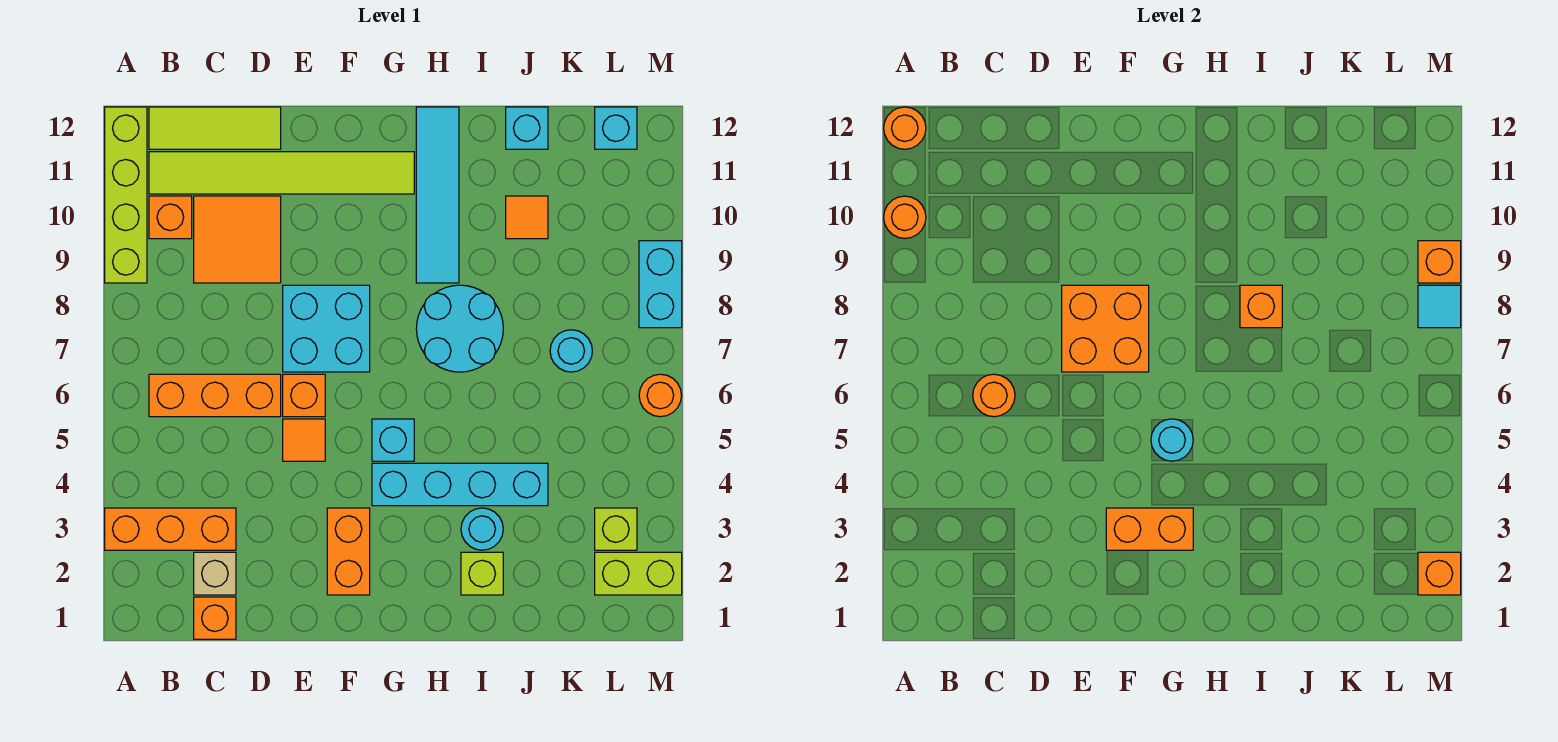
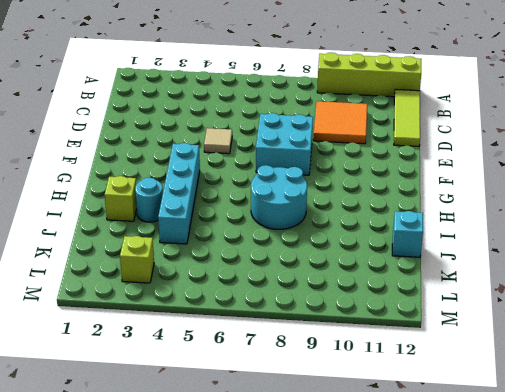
tan tile E5 level 1 -> orange tile E5 level 1
none -> orange brick A3:C3 level 1
none -> orange brick B6:D6 level 1
none -> orange brick B10 level 1
none -> lime tile B11:G11 level 1

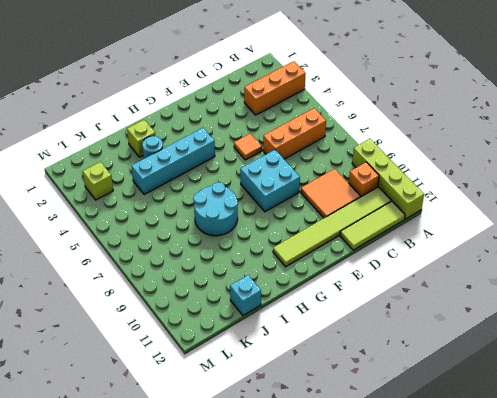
none -> orange brick C1 level 1
none -> tan brick C2 level 1
none -> orange brick E6 level 1
none -> orange brick F2:F3 level 1

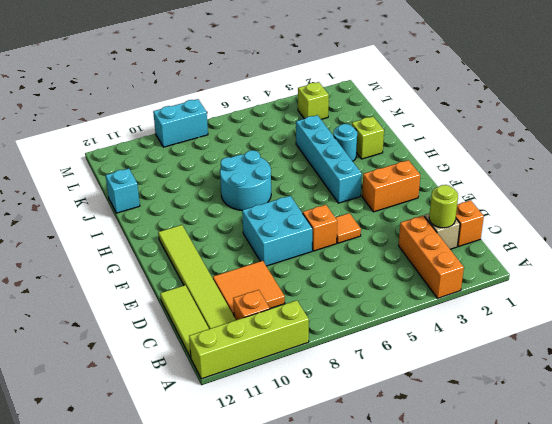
lime round brick C2 level 2 -> none
none -> orange brick B6:D6 level 1
none -> cyan brick G5 level 1
none -> cyan tile H9:H12 level 1
none -> orange tile J10 level 1

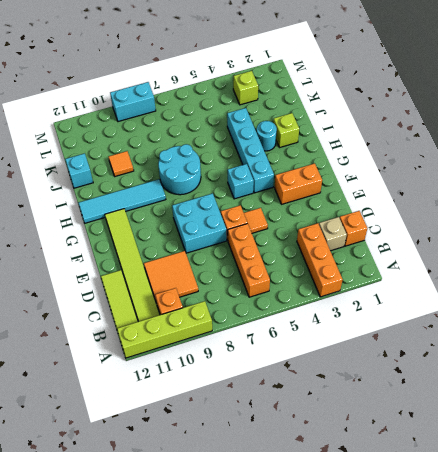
none -> cyan round brick K7 level 1
none -> lime brick L2:M2 level 1
none -> cyan brick L12 level 1
none -> orange round brick M6 level 1

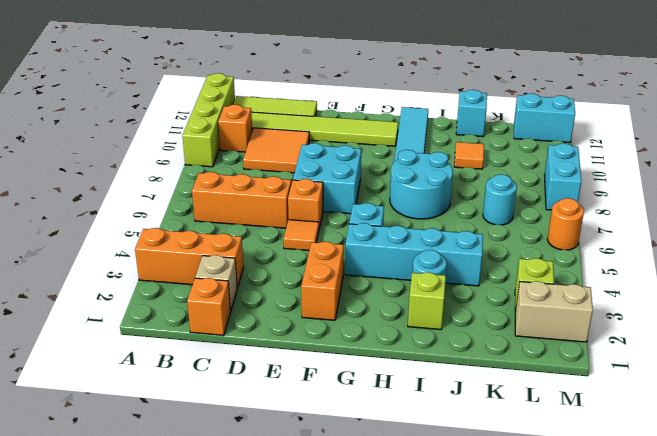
tan brick L2:M2 level 1 -> lime brick L2:M2 level 1
cyan brick L12:M12 level 1 -> cyan brick L12 level 1
none -> orange round brick A10 level 2
none -> orange round brick A12 level 2
none -> orange round brick C6 level 2
none -> orange brick E7:F8 level 2

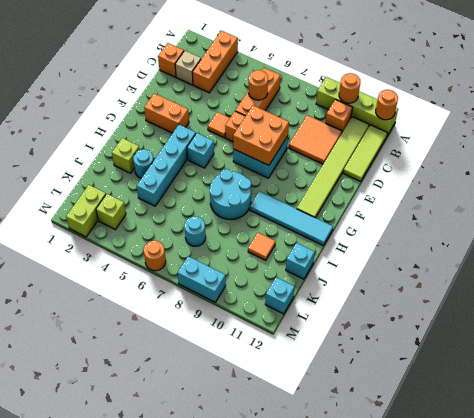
none -> orange brick F3:G3 level 2
none -> cyan round brick G5 level 2
none -> orange brick I8 level 2
none -> orange brick M2 level 2

